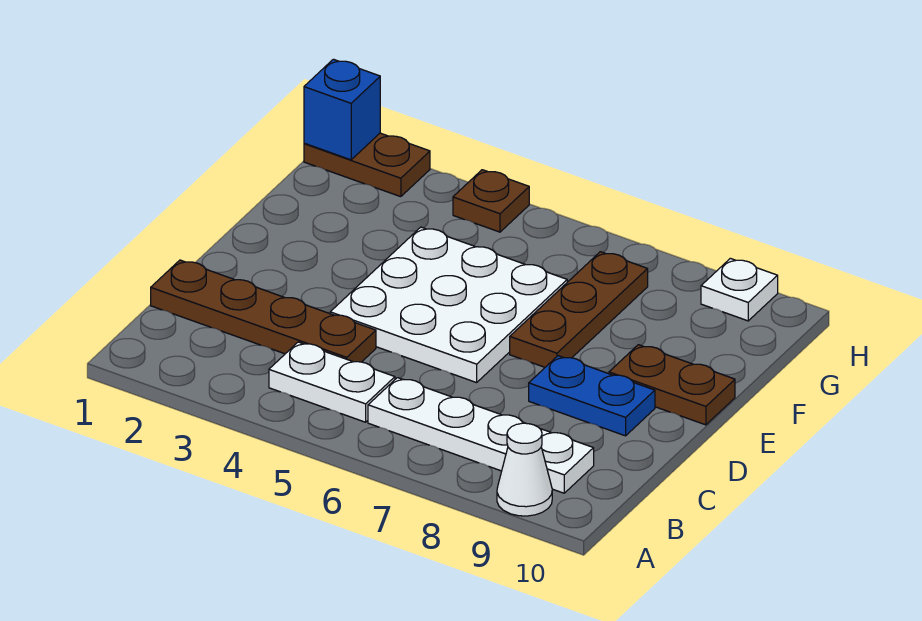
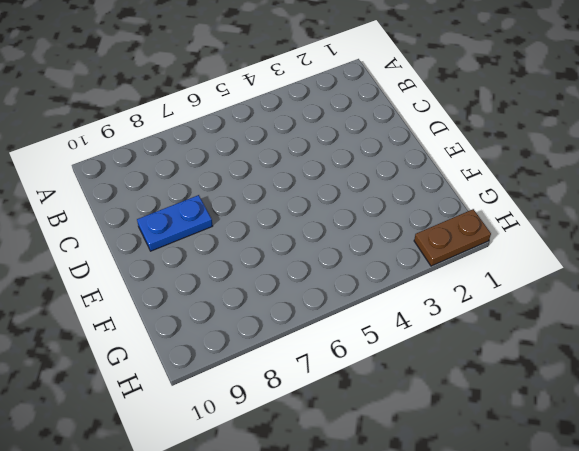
none -> white cone A9 level 1
none -> white plate B4:B5 level 1
none -> white plate B6:B9 level 1

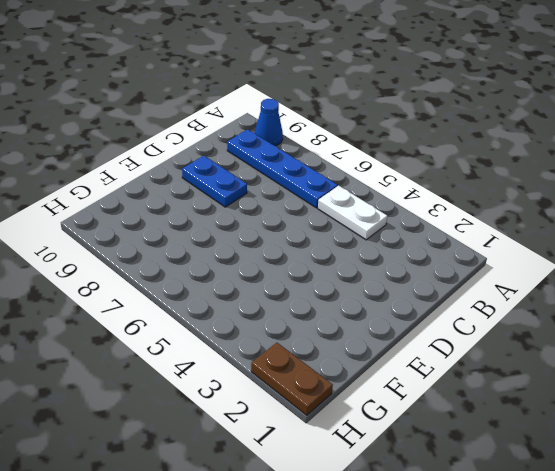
blue cone A9 level 1 -> white cone A9 level 1
blue plate B6:B9 level 1 -> white plate B6:B9 level 1
none -> brown plate C1:C4 level 1
none -> white plate D4:F6 level 1
none -> brown plate E7:G7 level 1

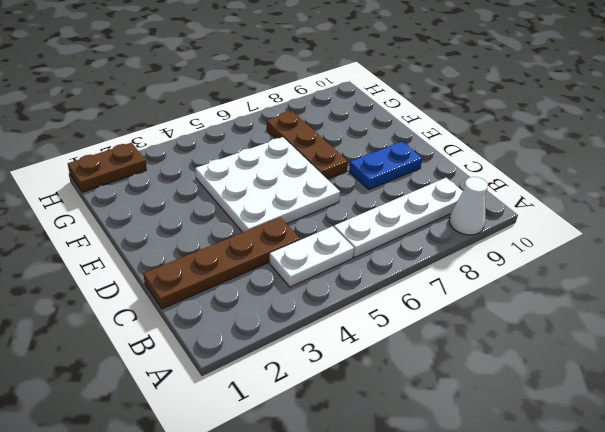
none -> brown plate E9:E10 level 1
none -> brown plate H4 level 1
none -> white plate H9 level 1

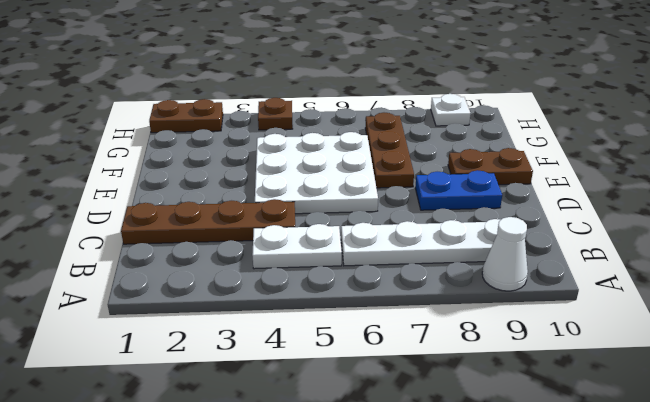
none -> blue brick H1 level 2

